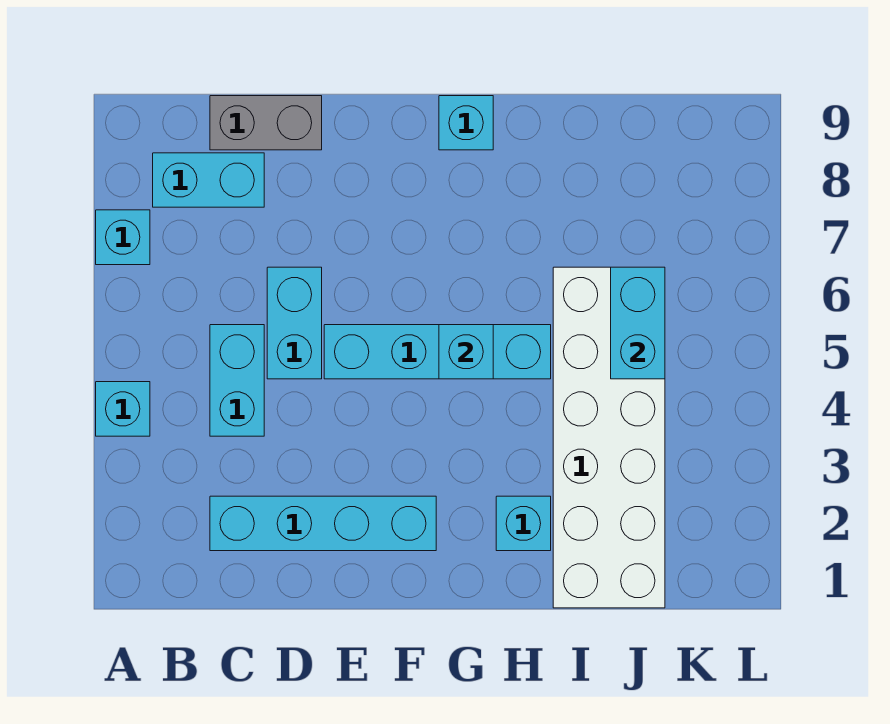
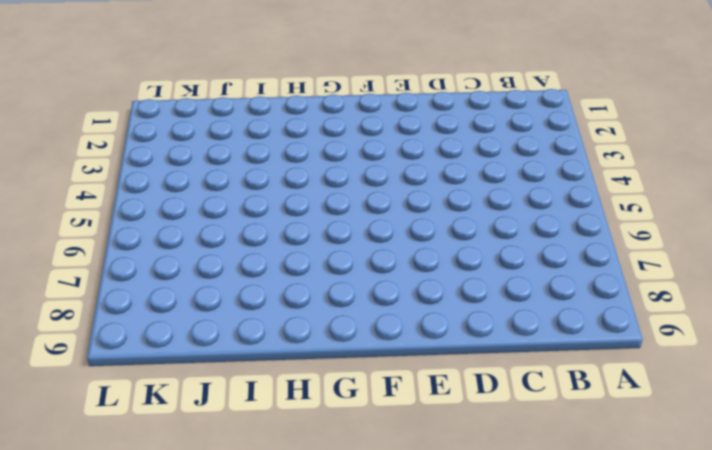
none -> cyan brick A4 level 1
none -> cyan brick A7 level 1
none -> cyan brick B8:C8 level 1

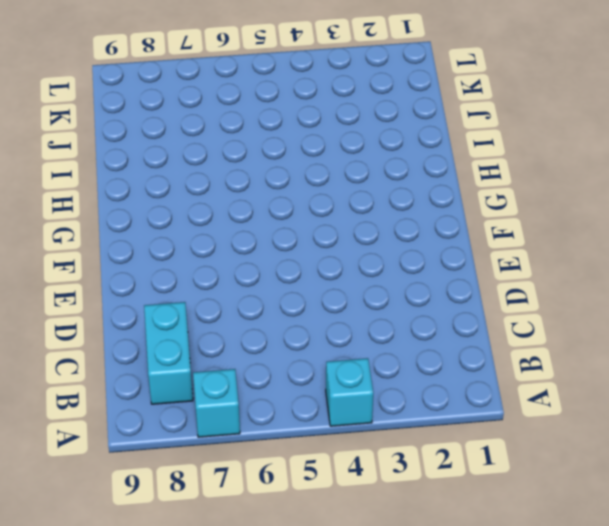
none -> cyan brick C2:F2 level 1
none -> cyan brick C4:C5 level 1
none -> grey brick C9:D9 level 1

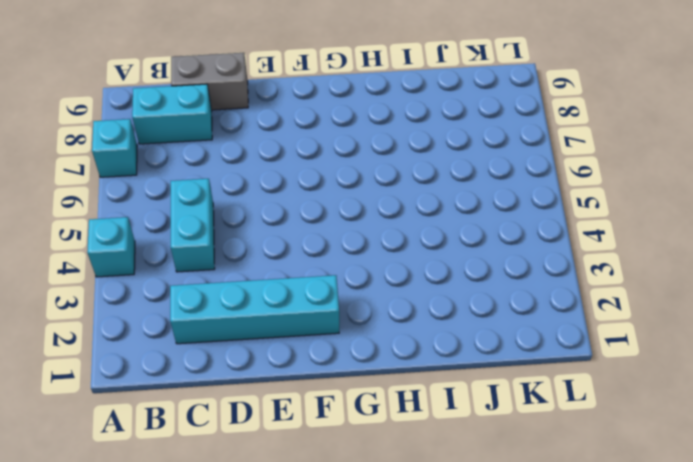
none -> cyan brick D5:D6 level 1
none -> cyan brick E5:H5 level 1
none -> cyan brick G9 level 1

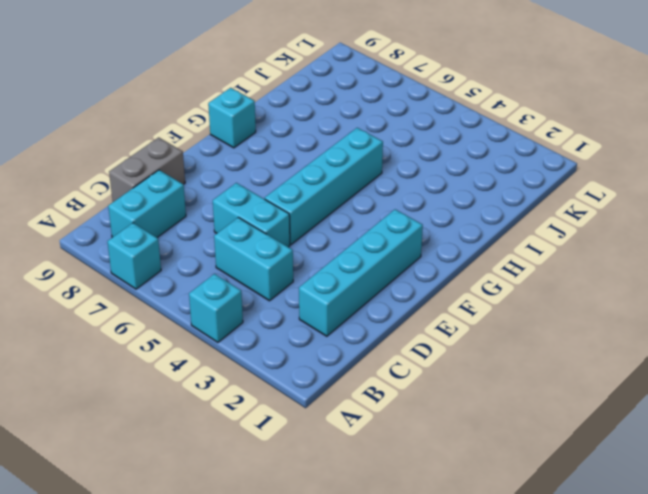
none -> cyan brick H2 level 1
none -> white brick I1:J6 level 1
none -> cyan brick G5 level 2

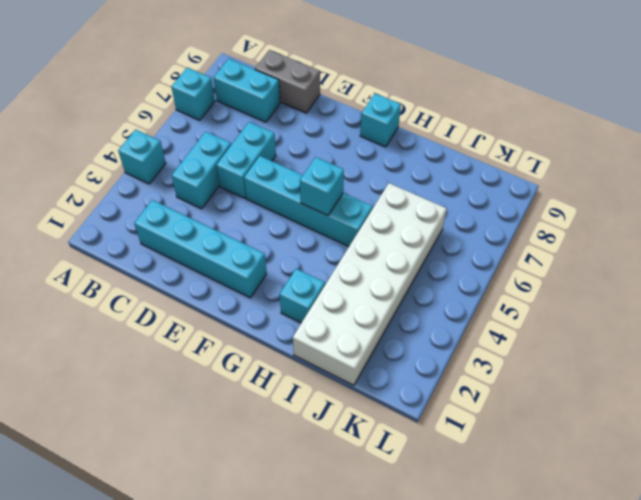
none -> cyan brick J5:J6 level 2

